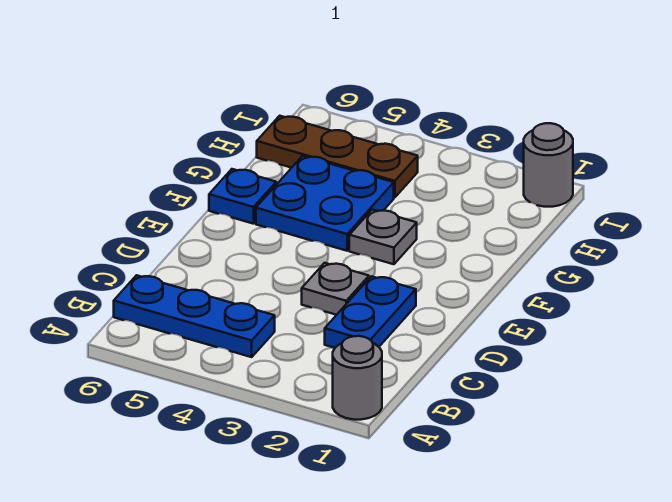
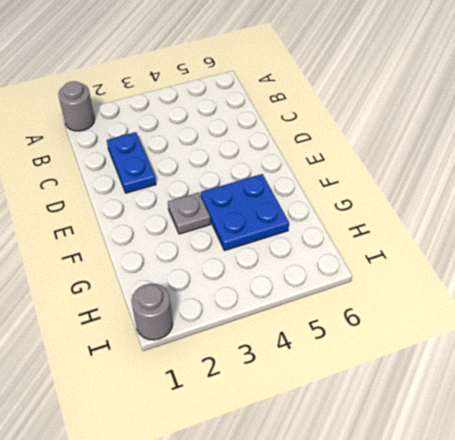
none -> blue plate B4:B6 level 1
none -> grey plate D3 level 1

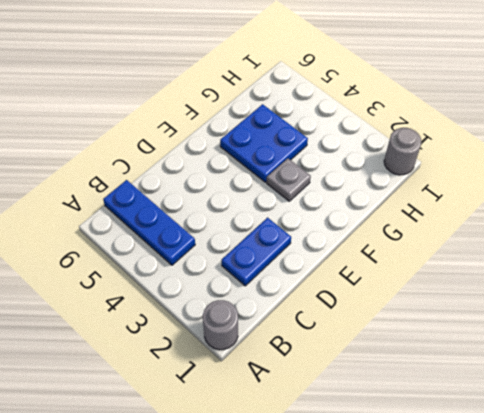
none -> grey plate D3 level 1
none -> blue plate F6 level 1

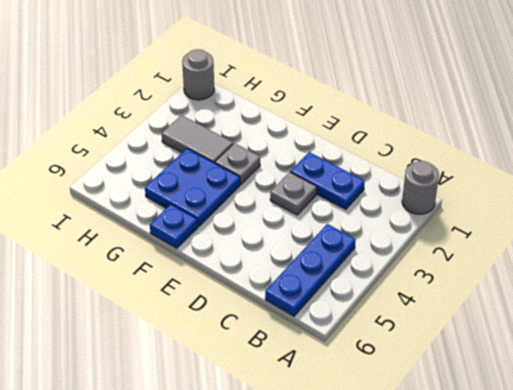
grey tile G3:H3 level 1 -> none
none -> brown plate H4:H6 level 1

